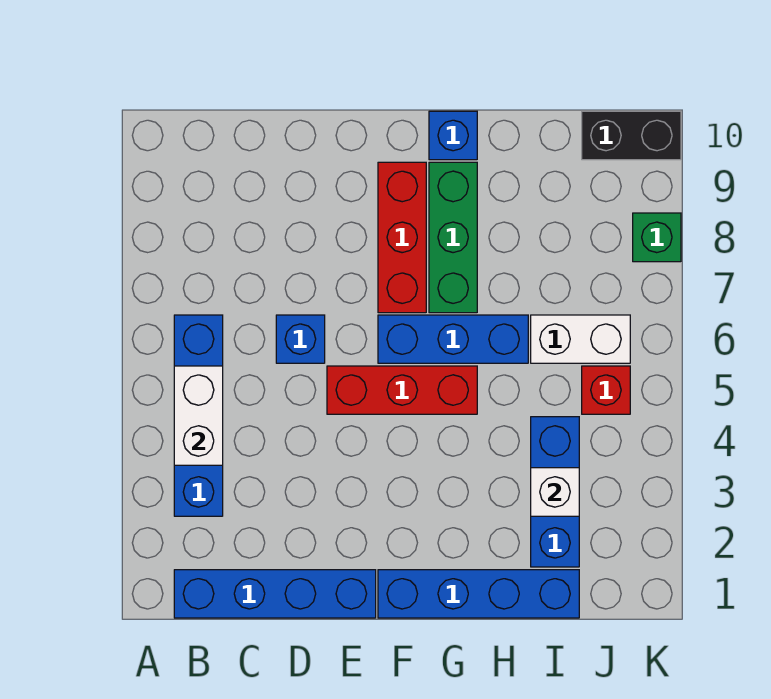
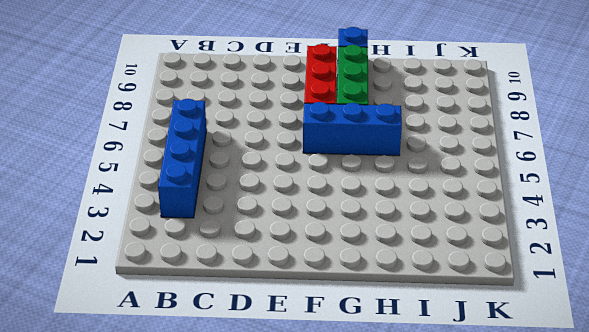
none -> blue brick B1:E1 level 1
none -> blue brick D6 level 1
none -> red brick E5:G5 level 1

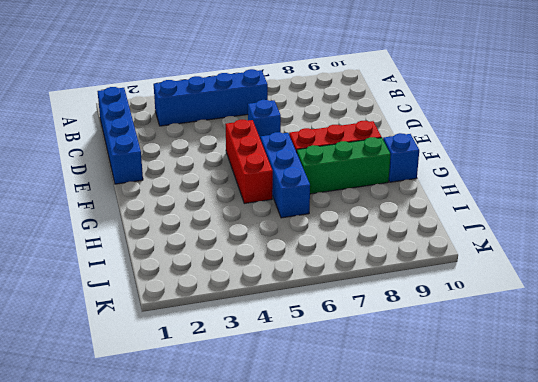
none -> blue brick F1:I1 level 1
none -> blue brick I2:I4 level 1
none -> white brick I6:J6 level 1

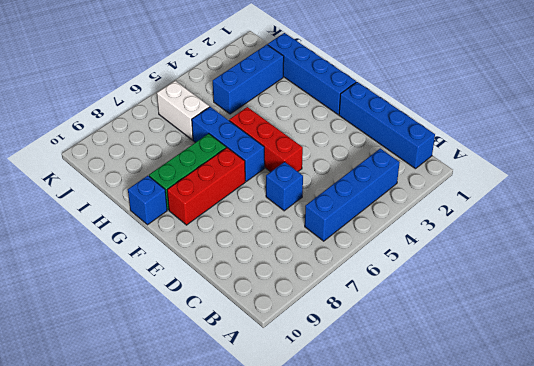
none -> red brick J5 level 1
none -> black brick J10:K10 level 1
none -> green brick K8 level 1

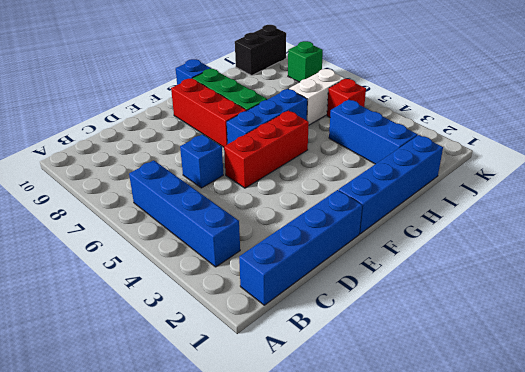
none -> white brick B4:B5 level 2
none -> white brick I3 level 2

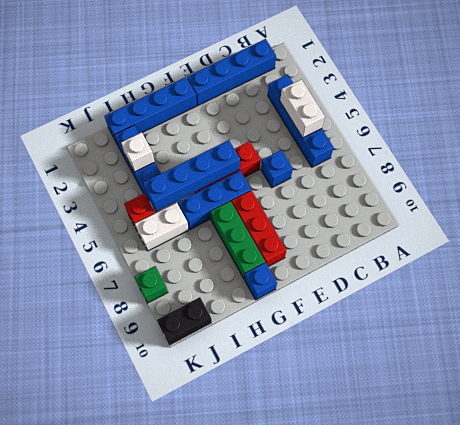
blue brick F5:I5 level 2 -> none

